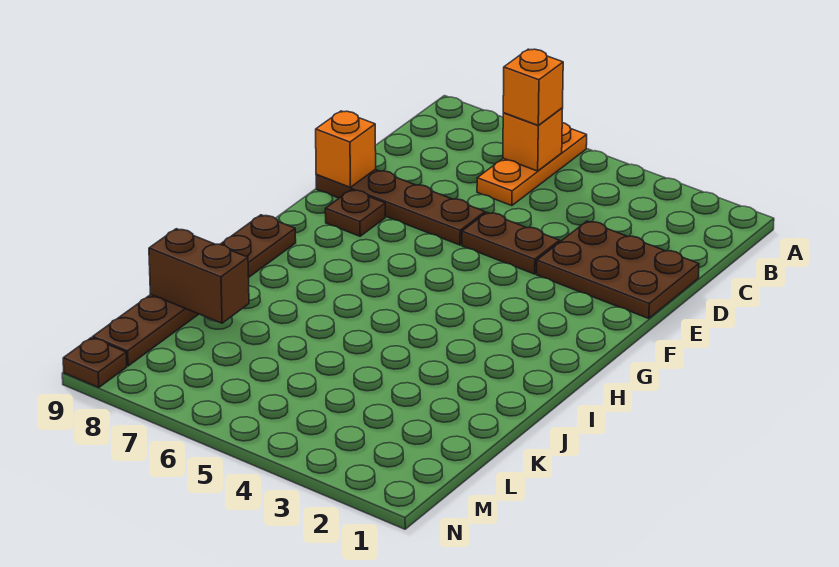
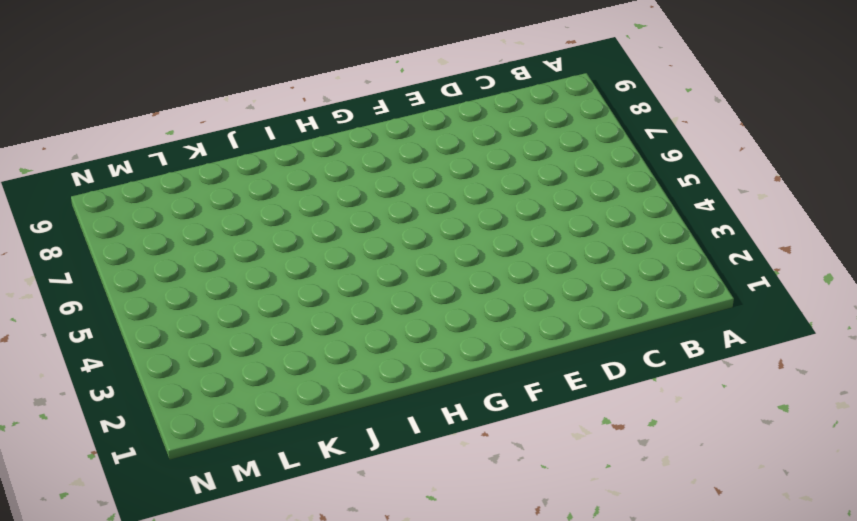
none -> orange plate A6:C6 level 1
none -> brown plate D1:E3 level 1

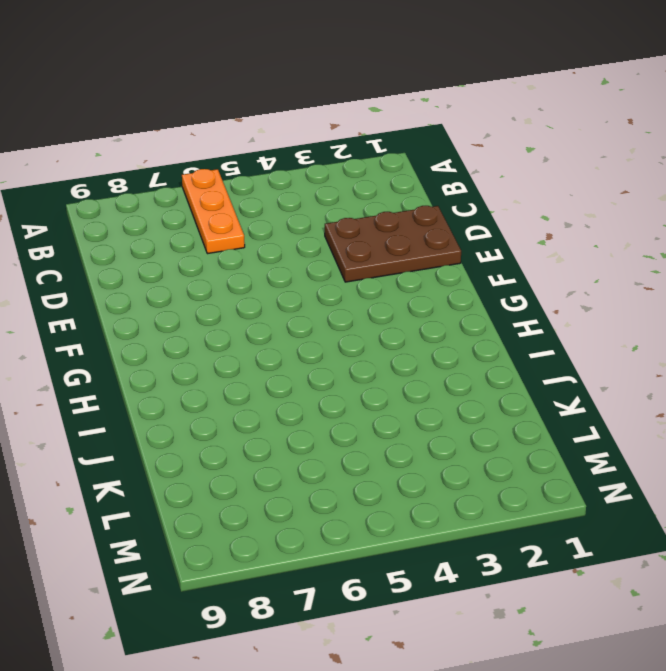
none -> brown plate E4:E5 level 1
none -> brown plate E6:E9 level 1

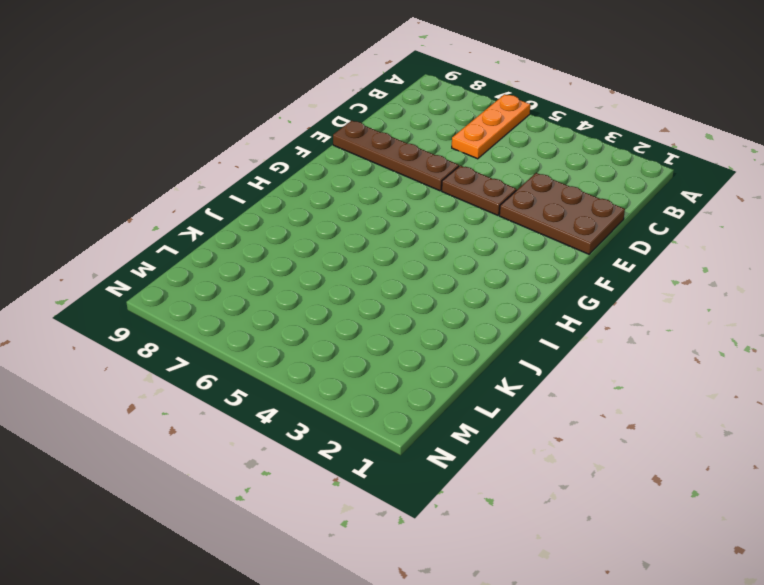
none -> brown plate F8 level 1
none -> brown plate H9:M9 level 1

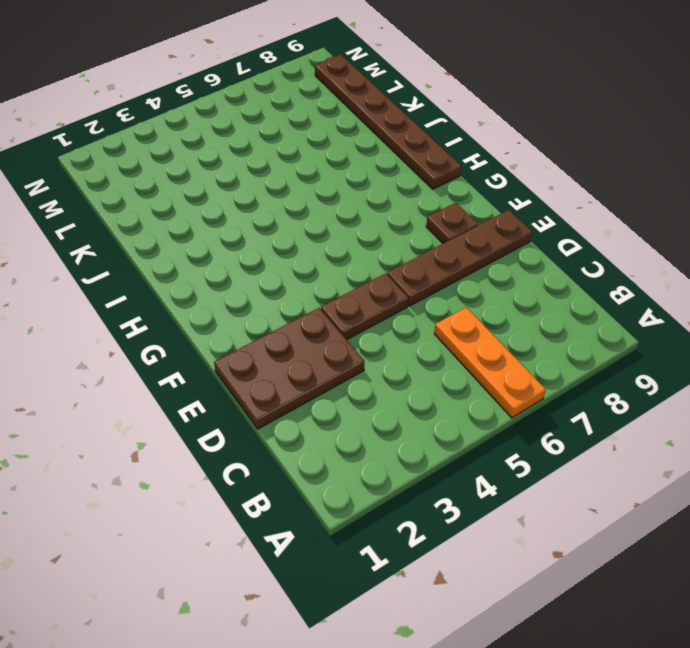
none -> brown plate N9 level 1
none -> orange brick B6 level 2

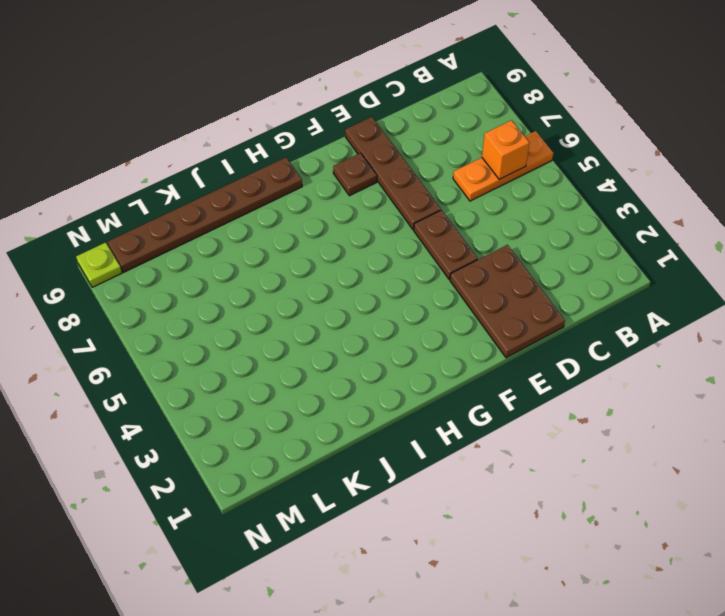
lime plate N9 level 1 -> brown plate N9 level 1
none -> orange brick E9 level 2
none -> brown brick K8:K9 level 2

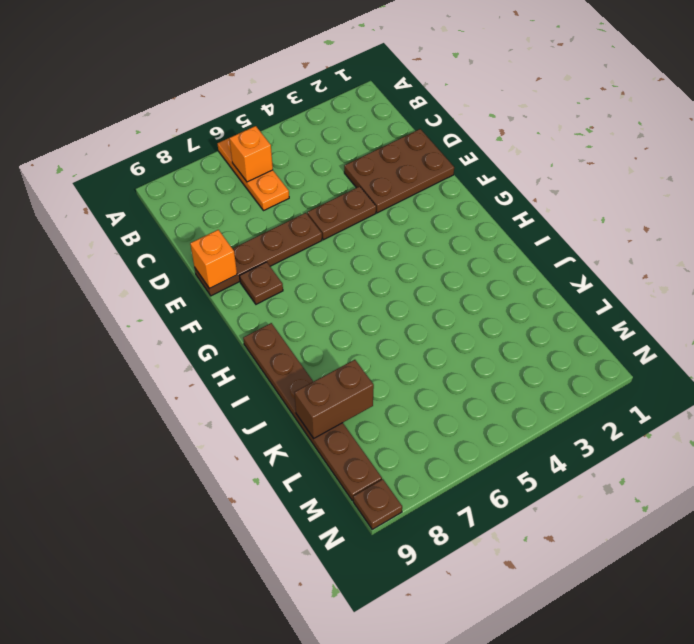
none -> orange brick B6 level 3

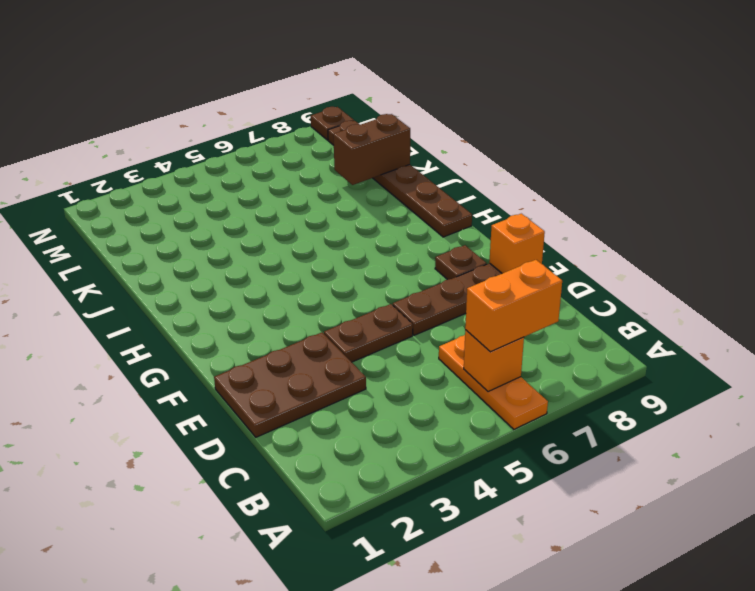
orange brick B6:B7 level 3 -> orange brick B6 level 3

